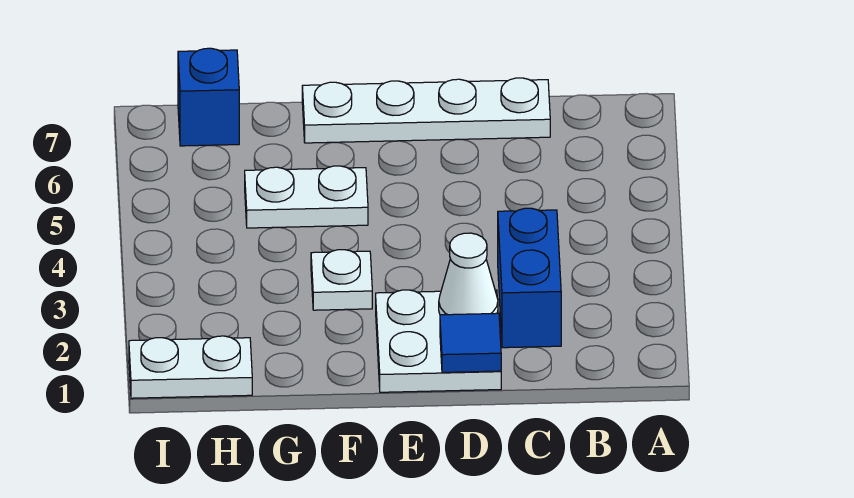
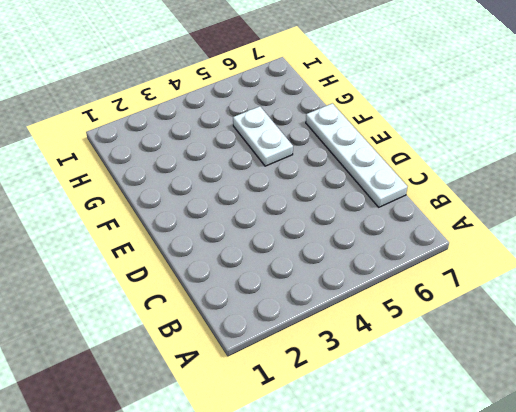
none -> blue brick C2:C3 level 1
none -> white plate D1:E2 level 1

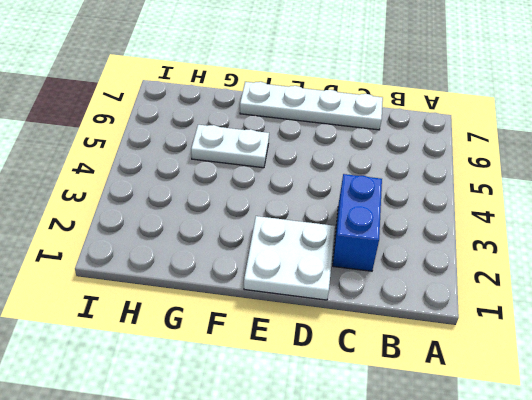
none -> white plate F3 level 1
none -> white plate H1:I1 level 1

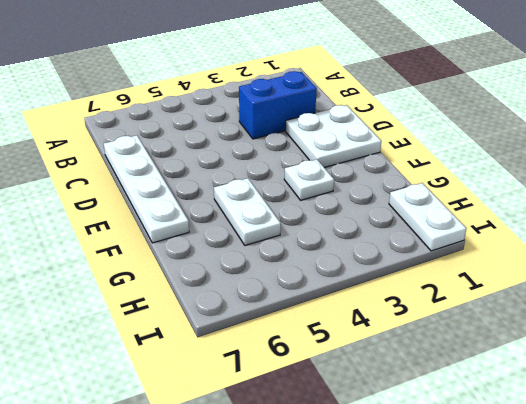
none -> blue brick H7 level 1
none -> blue tile D1 level 2

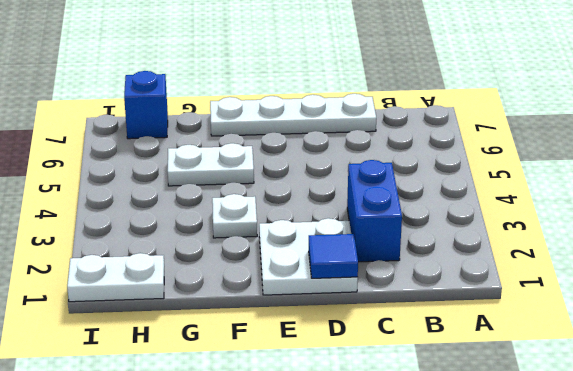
none -> white cone D2 level 2

